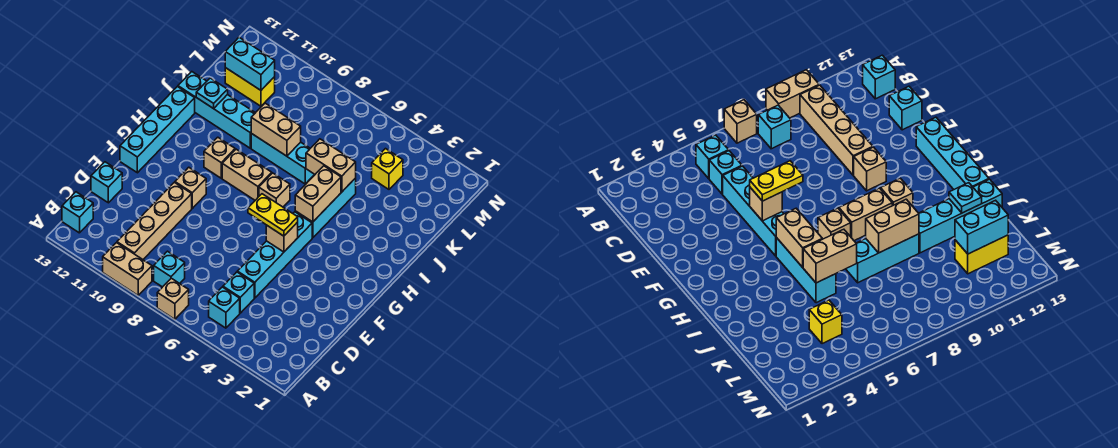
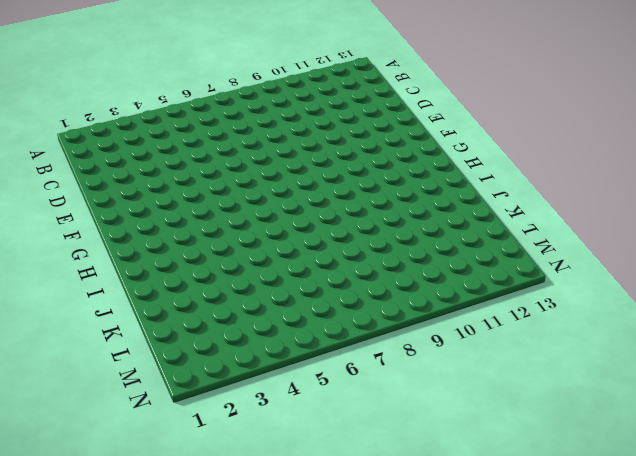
none -> tan brick A7 level 1
none -> tan brick A9:A10 level 1
none -> cyan brick B5 level 1

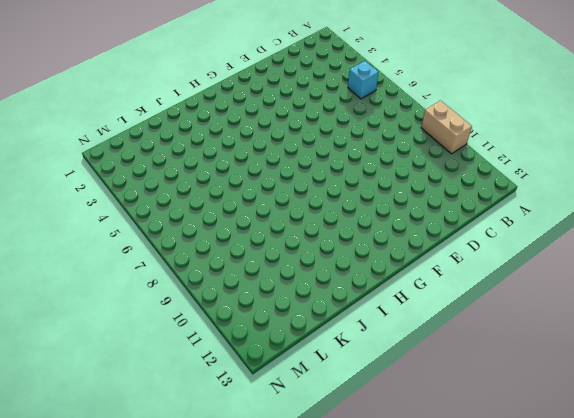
none -> tan brick A7 level 1
none -> cyan brick B8 level 1
none -> tan brick B10:E10 level 1

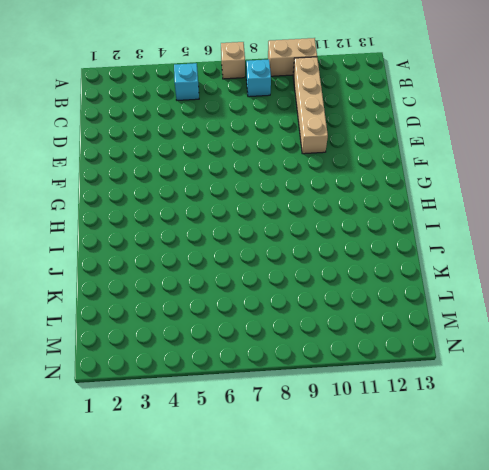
none -> cyan brick B13 level 1
none -> cyan brick C5 level 1
none -> cyan brick D5:G5 level 1

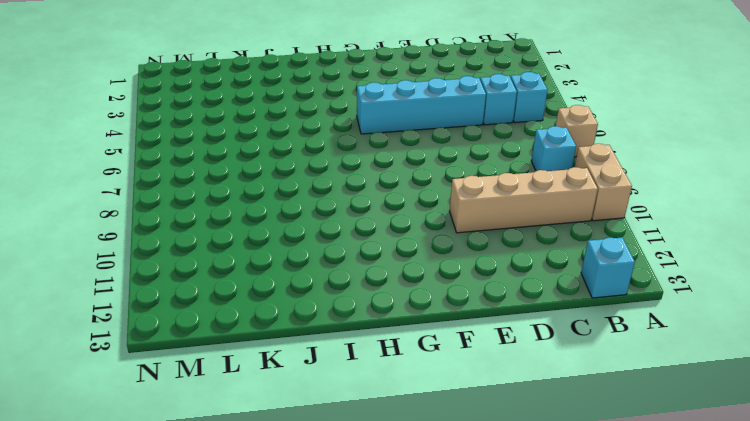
none -> cyan brick D13 level 1
none -> tan brick F10 level 1
none -> cyan brick F13:I13 level 1

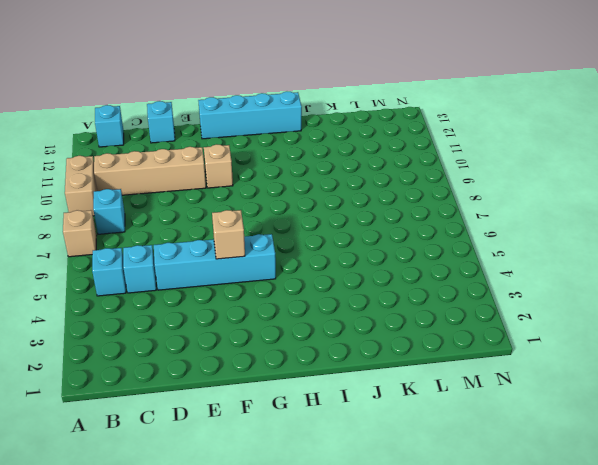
none -> cyan brick H5:J5 level 1
none -> tan brick H7 level 1
none -> tan brick H8:H9 level 1

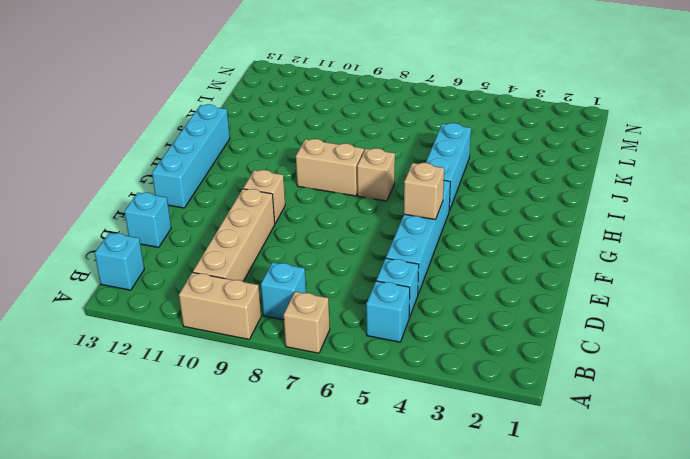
none -> tan brick H10 level 1
none -> cyan brick J7:J9 level 1
none -> cyan brick J10:J13 level 1

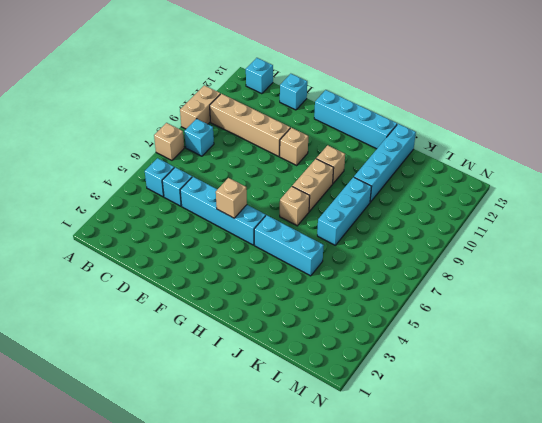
none -> yellow brick L4 level 1
none -> yellow brick L11:L12 level 1
none -> tan brick H5:I5 level 2

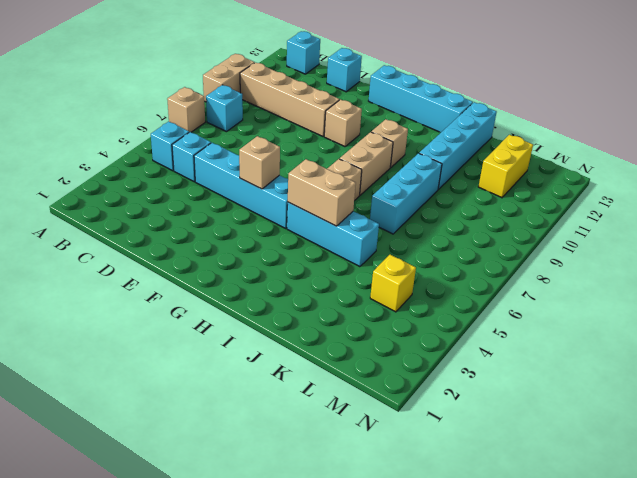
none -> tan brick J5:J6 level 2
none -> tan brick J8:J9 level 2
none -> cyan plate J12 level 2

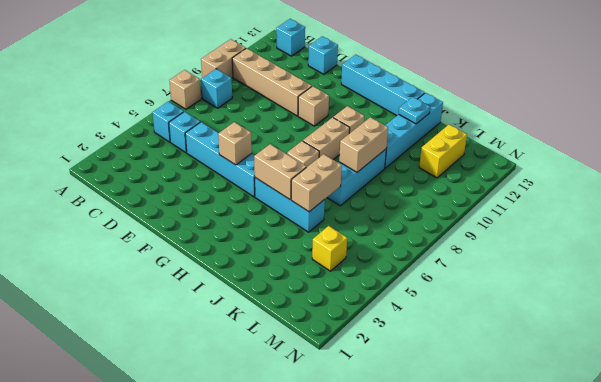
none -> cyan brick L11:L12 level 2
none -> yellow plate F5:F6 level 3

